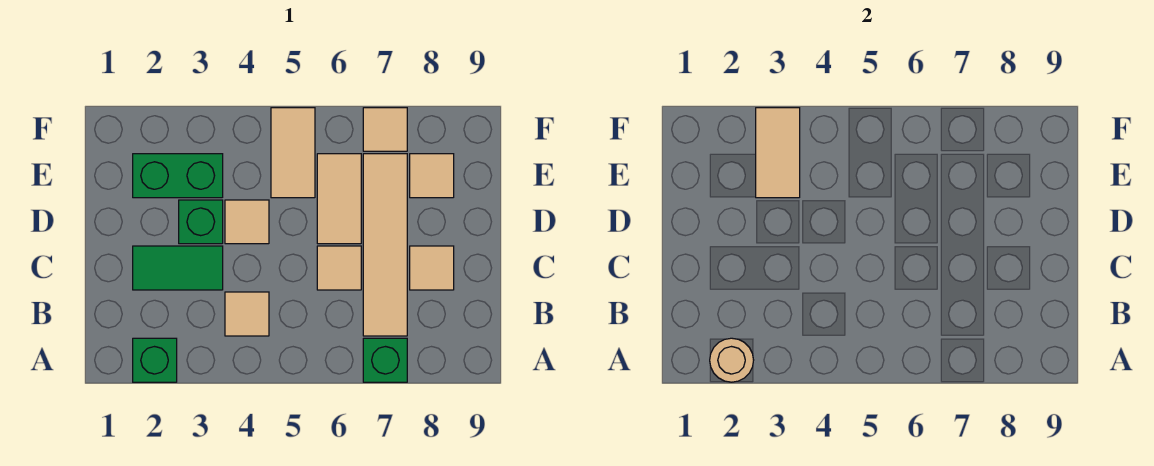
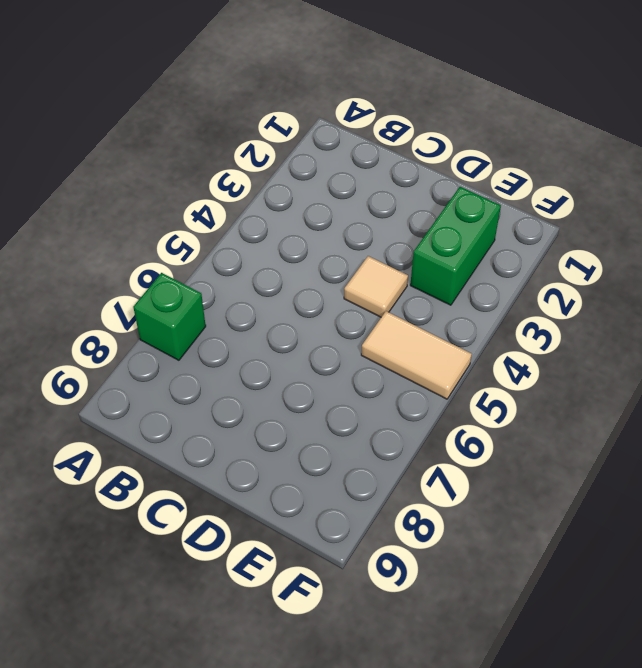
none -> green brick A2 level 1
none -> tan tile B4 level 1
none -> tan tile B7:E7 level 1

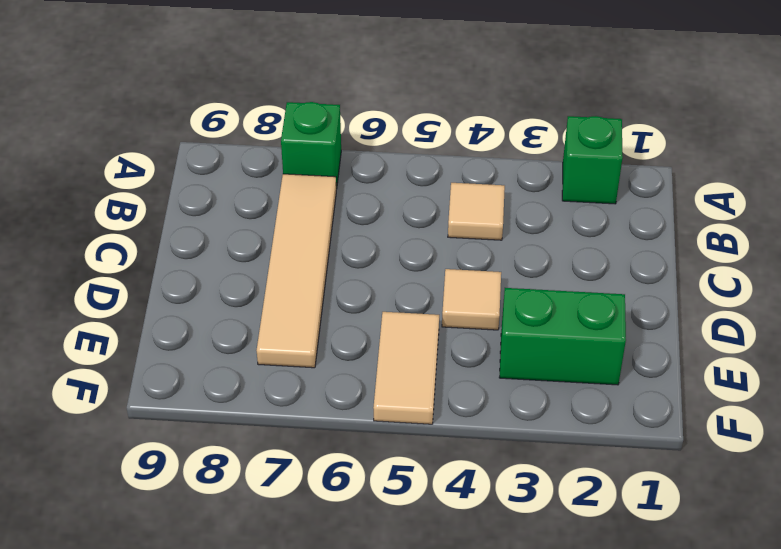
none -> green tile C2:C3 level 1
none -> tan tile C6 level 1
none -> tan tile C8 level 1

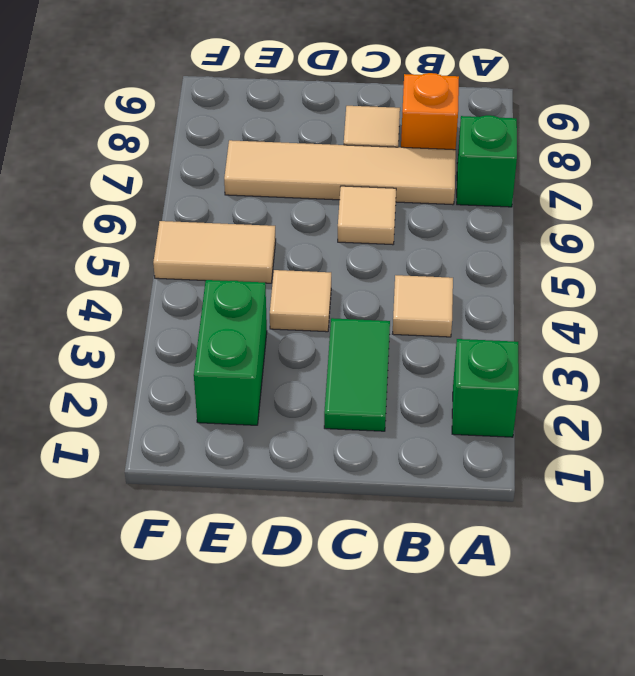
orange brick B8 level 1 -> none
none -> green brick D3 level 1
none -> tan tile D6:E6 level 1
none -> tan tile E8 level 1

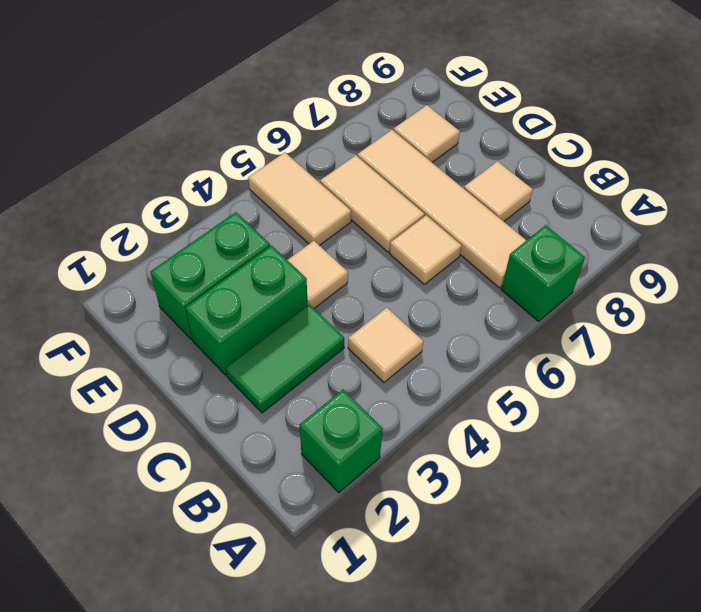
green brick D2:D3 level 1 -> green brick D3 level 1
none -> tan tile F7 level 1
none -> tan round brick A2 level 2
none -> tan tile E3:F3 level 2

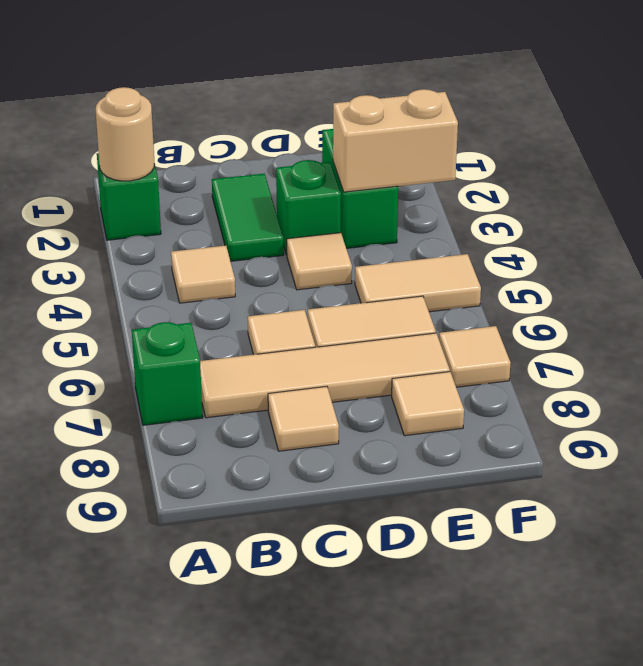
tan brick E3:F3 level 2 -> tan tile E3:F3 level 2

